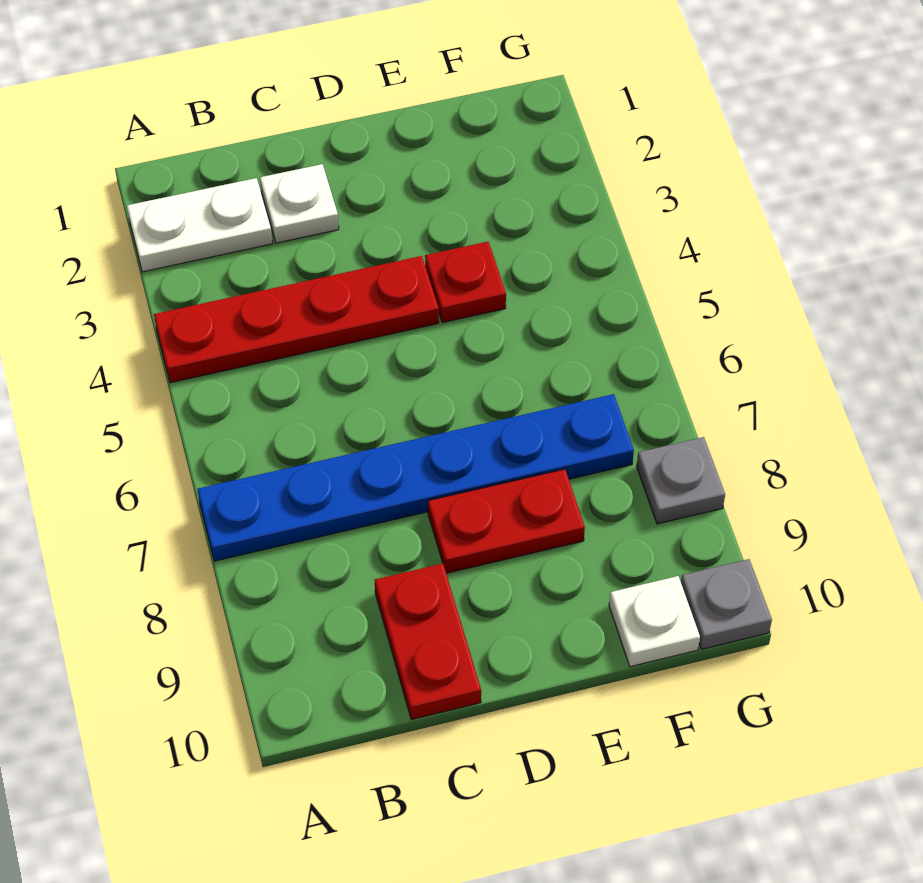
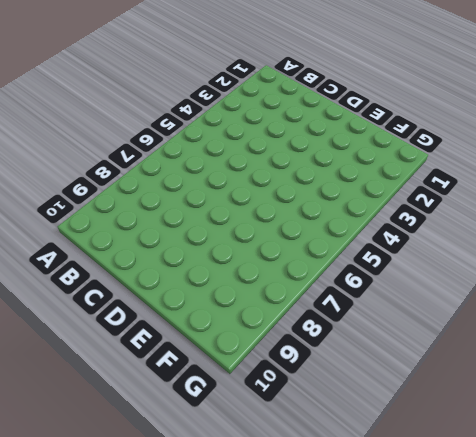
none -> white plate A2:B2 level 1
none -> red plate A4:D4 level 1

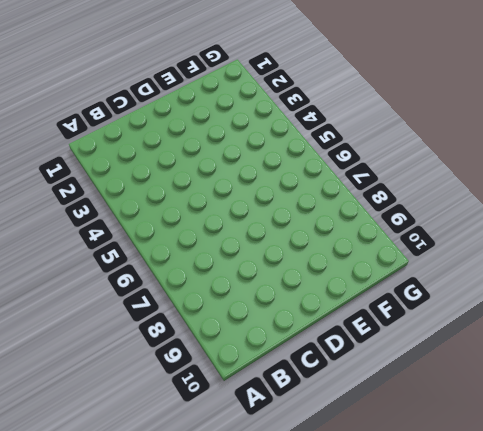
none -> white plate A2:B2 level 1
none -> red plate A4:D4 level 1

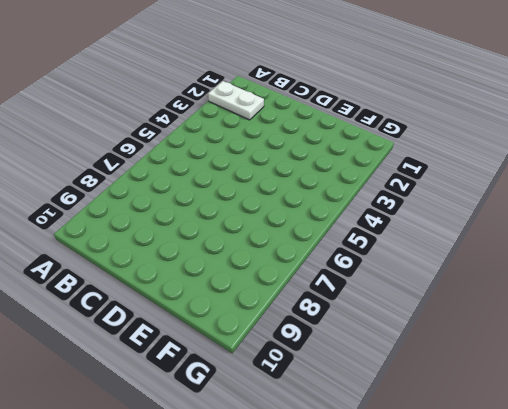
none -> red plate A4:D4 level 1
none -> blue plate A7:F7 level 1

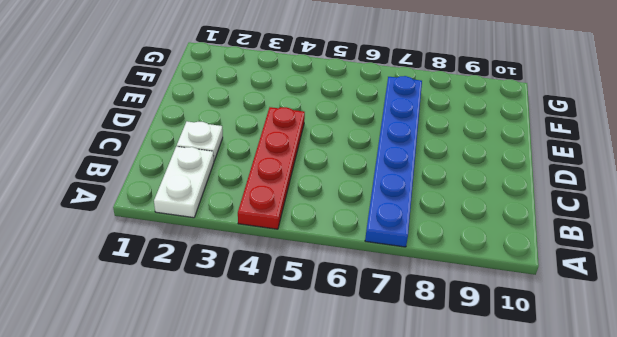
none -> red plate C9:C10 level 1
none -> red plate D8:E8 level 1

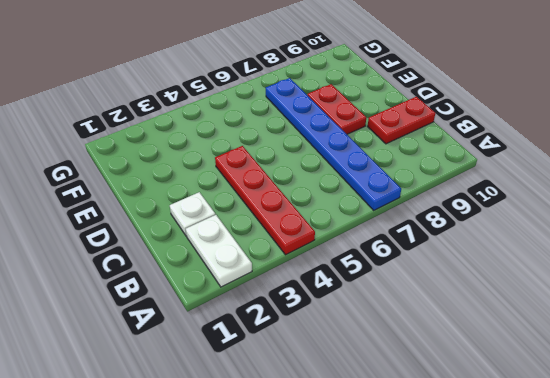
none -> red plate E4 level 1
none -> white plate F10 level 1

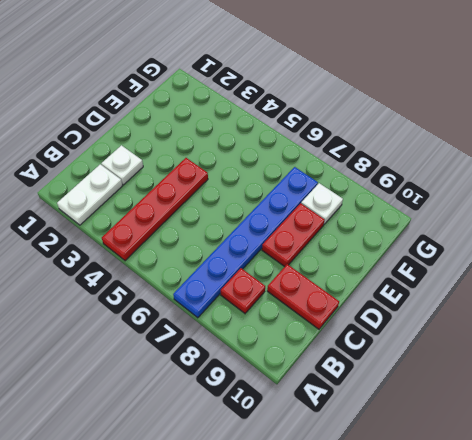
red plate B8 level 1 -> red plate E4 level 1
white plate F8 level 1 -> white plate F10 level 1
none -> grey plate G8 level 1
none -> grey plate G10 level 1

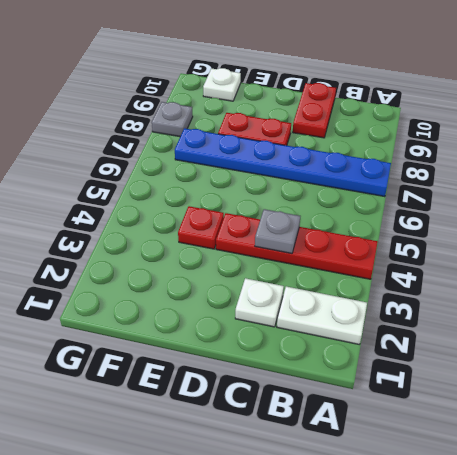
grey plate C4 level 2 -> grey plate G10 level 1

